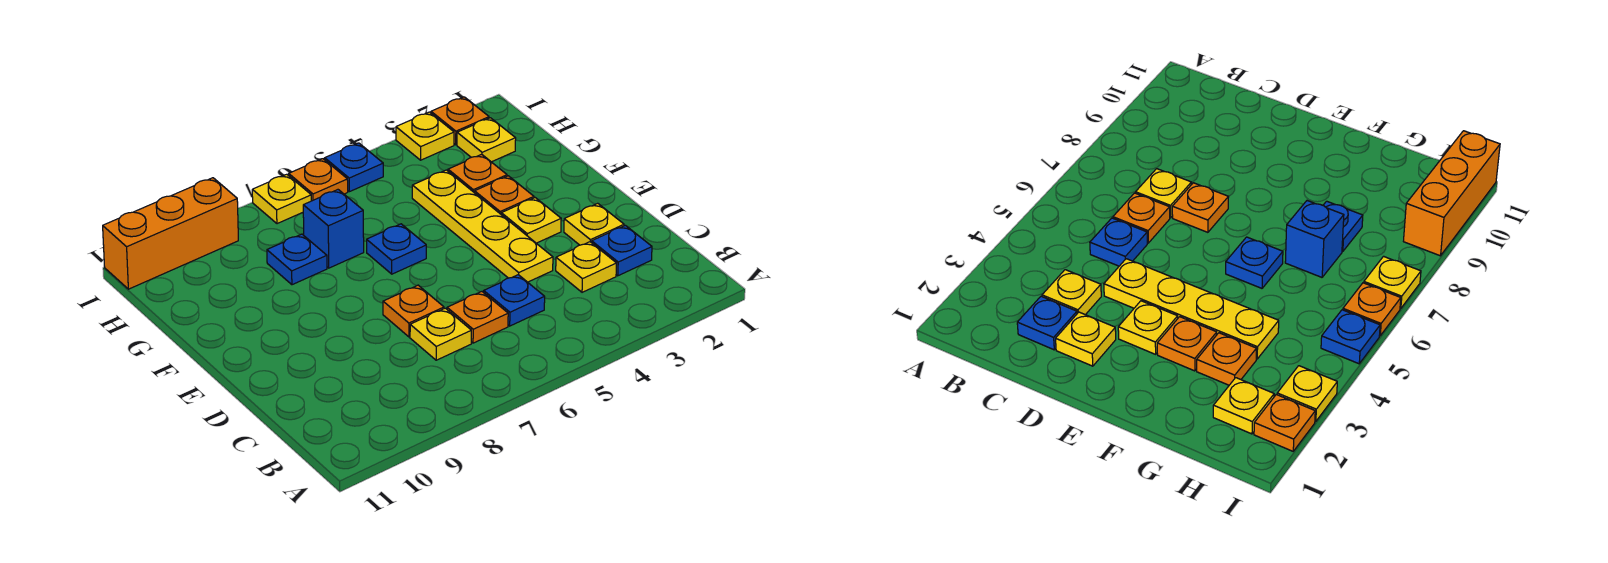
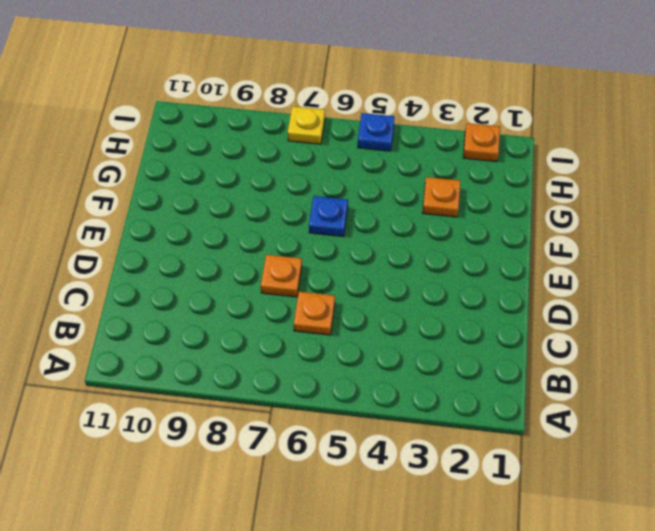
none -> blue plate C2 level 1
none -> yellow plate C3 level 1
none -> blue plate C5 level 1

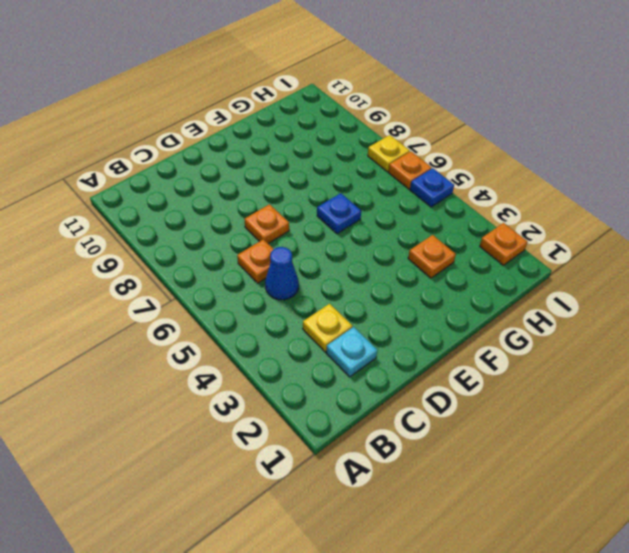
cyan plate C2 level 1 -> blue plate C2 level 1
blue cone C5 level 1 -> blue plate C5 level 1
none -> yellow plate C7 level 1
none -> yellow plate D2 level 1
none -> yellow plate D4:G4 level 1

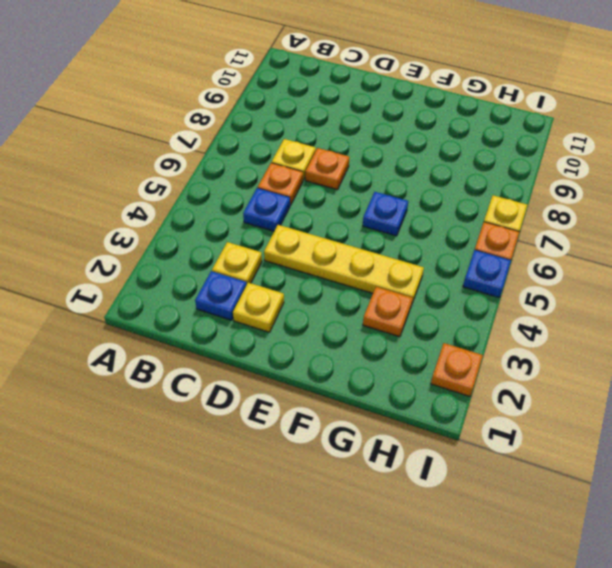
none -> yellow plate E3 level 1
none -> orange plate F3 level 1
none -> blue brick G7 level 1

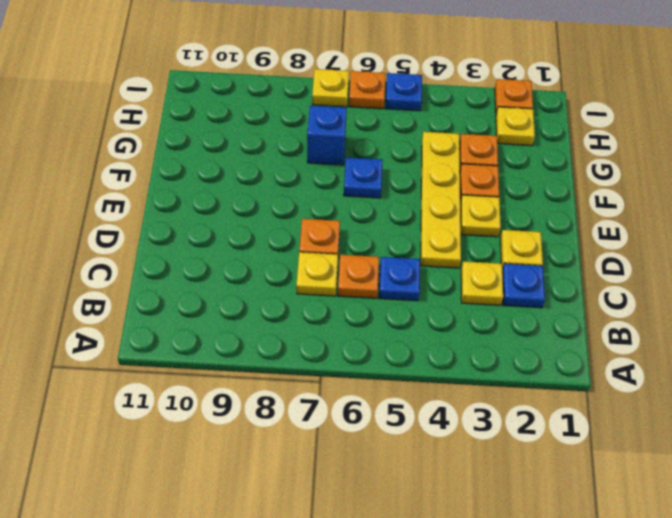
none -> blue plate G8 level 1
none -> yellow plate I3 level 1
none -> orange brick I9:I11 level 1

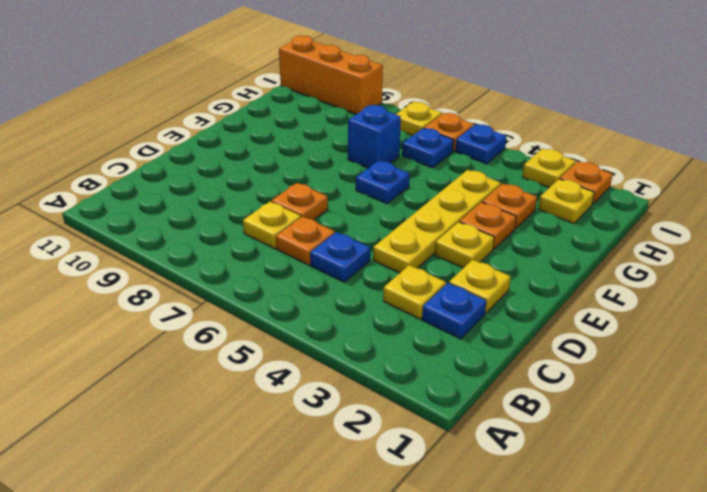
blue plate H6 level 1 -> blue plate G8 level 1

